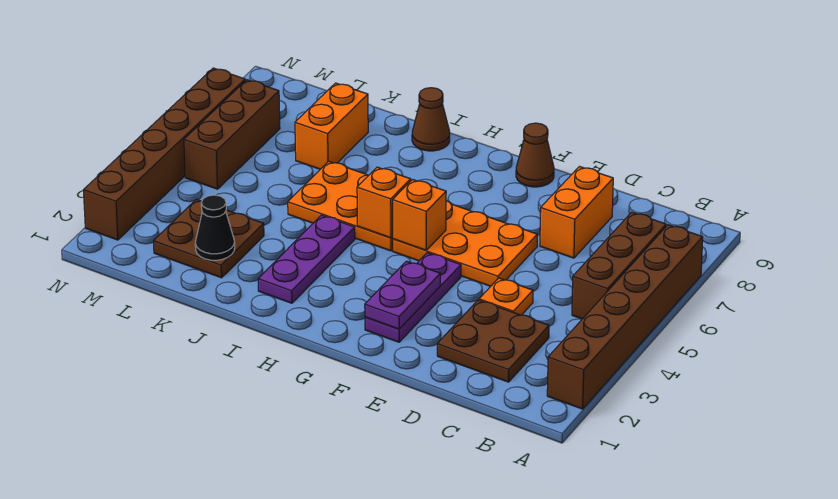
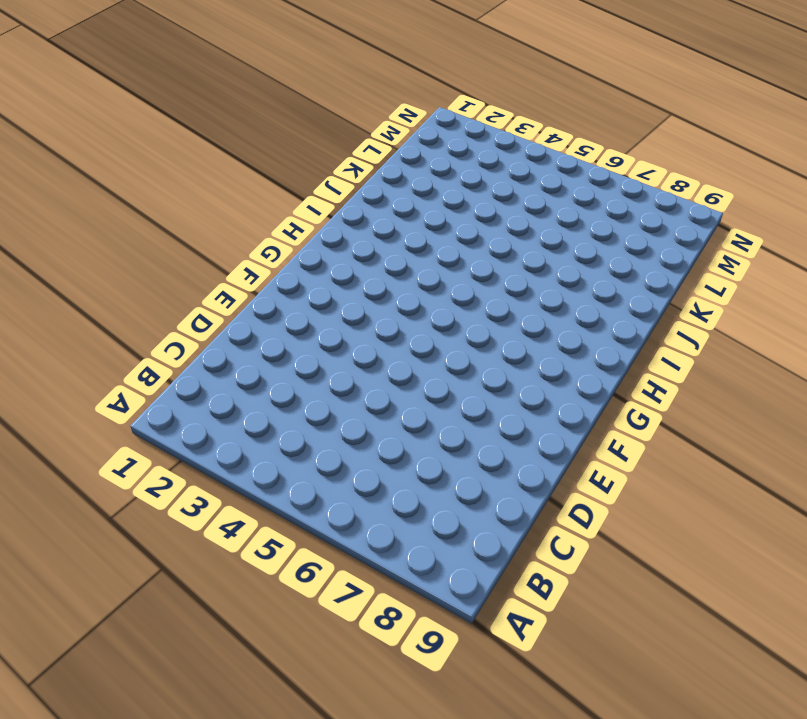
none -> brown brick A2:A7 level 1
none -> brown brick B5:B7 level 1
none -> brown plate C2:D3 level 1

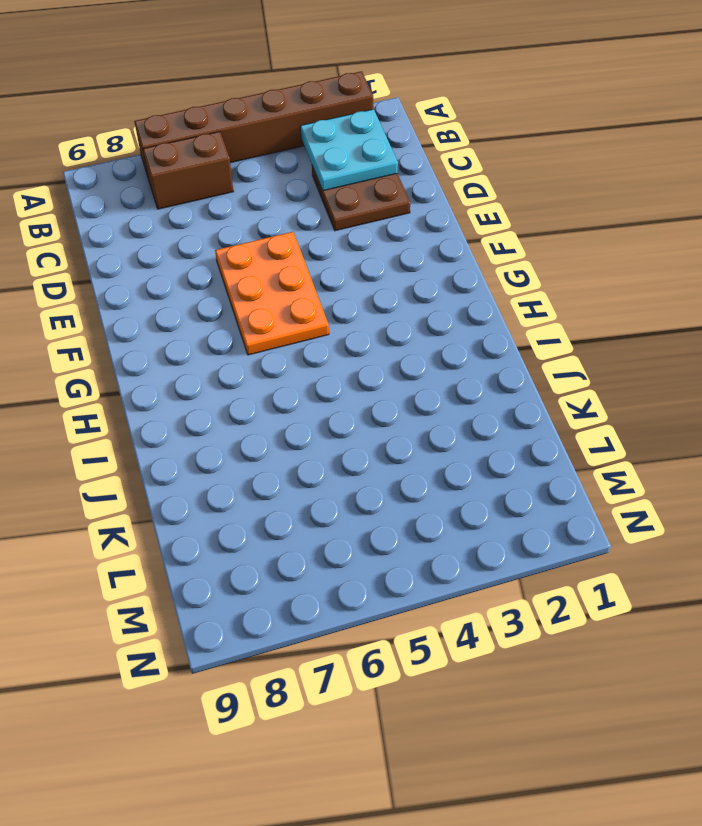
cyan plate B2:C3 level 2 -> none
brown brick B6:B7 level 1 -> brown brick B5:B7 level 1
none -> orange plate D4 level 1
none -> orange brick D7:D8 level 1
none -> purple plate F2:F4 level 1

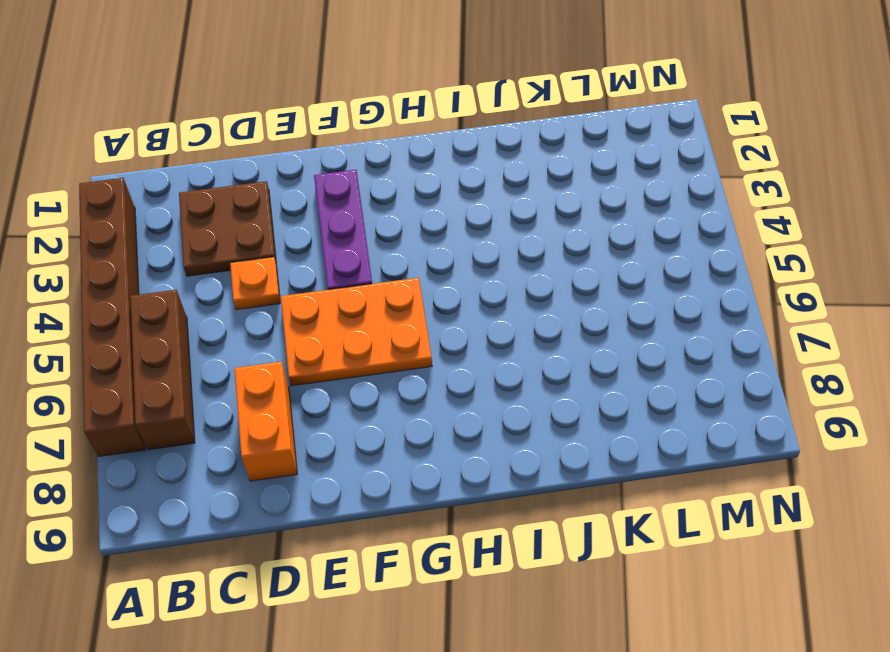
none -> brown cone F9 level 1
none -> orange plate H5:J6 level 1
none -> purple plate I2:I4 level 1

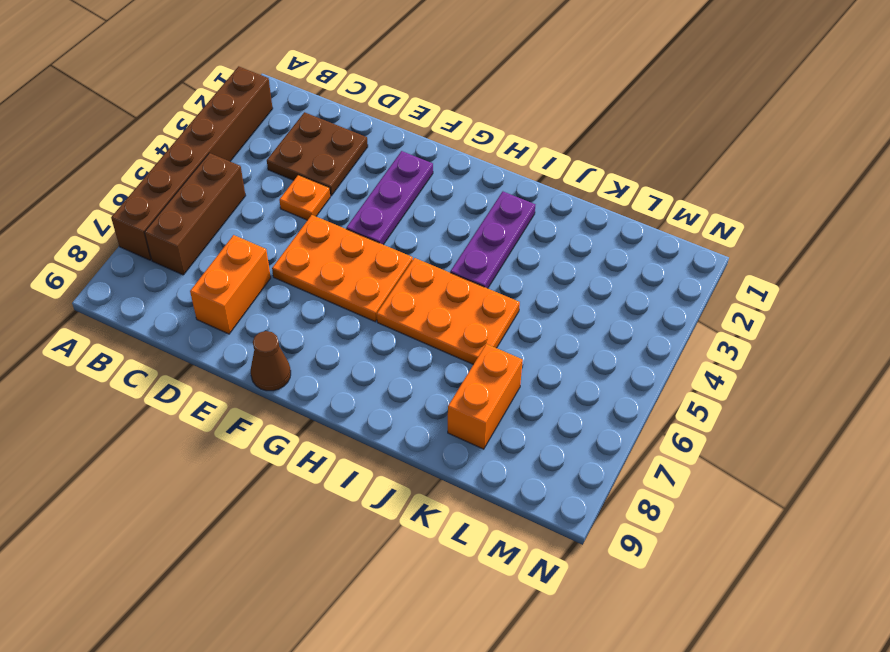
none -> brown cone I9 level 1
none -> brown plate K2:L3 level 1
none -> brown brick M5:M7 level 1

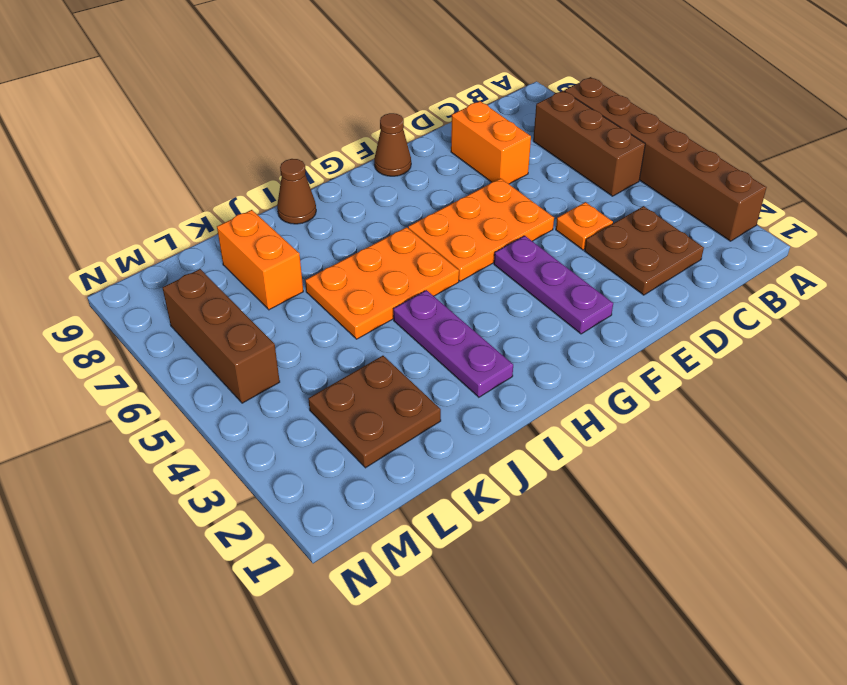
none -> brown brick N2:N7 level 1
none -> purple plate F2:F3 level 2
none -> orange brick G5 level 2

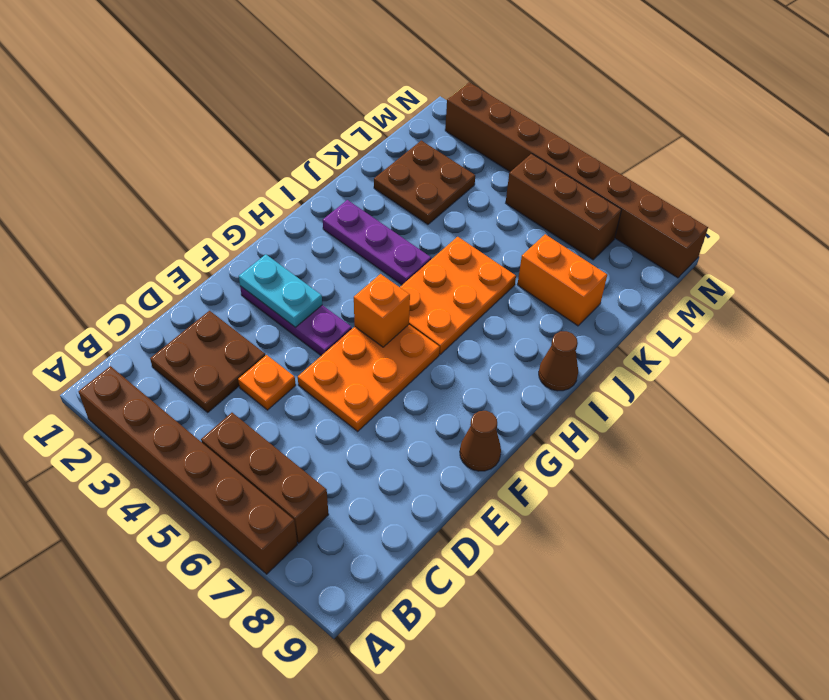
cyan plate F2:F3 level 2 -> purple plate F2:F3 level 2
brown brick N2:N9 level 1 -> brown brick N2:N7 level 1
none -> orange brick D7:D8 level 1
none -> orange brick H5 level 2
none -> black cone K2 level 2

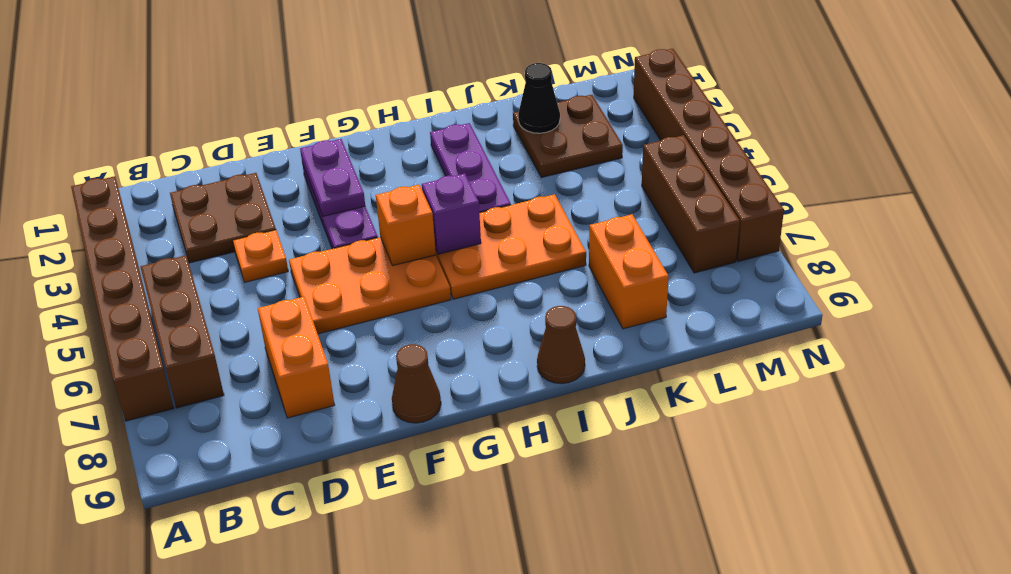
purple brick H5 level 2 -> orange brick H5 level 2

